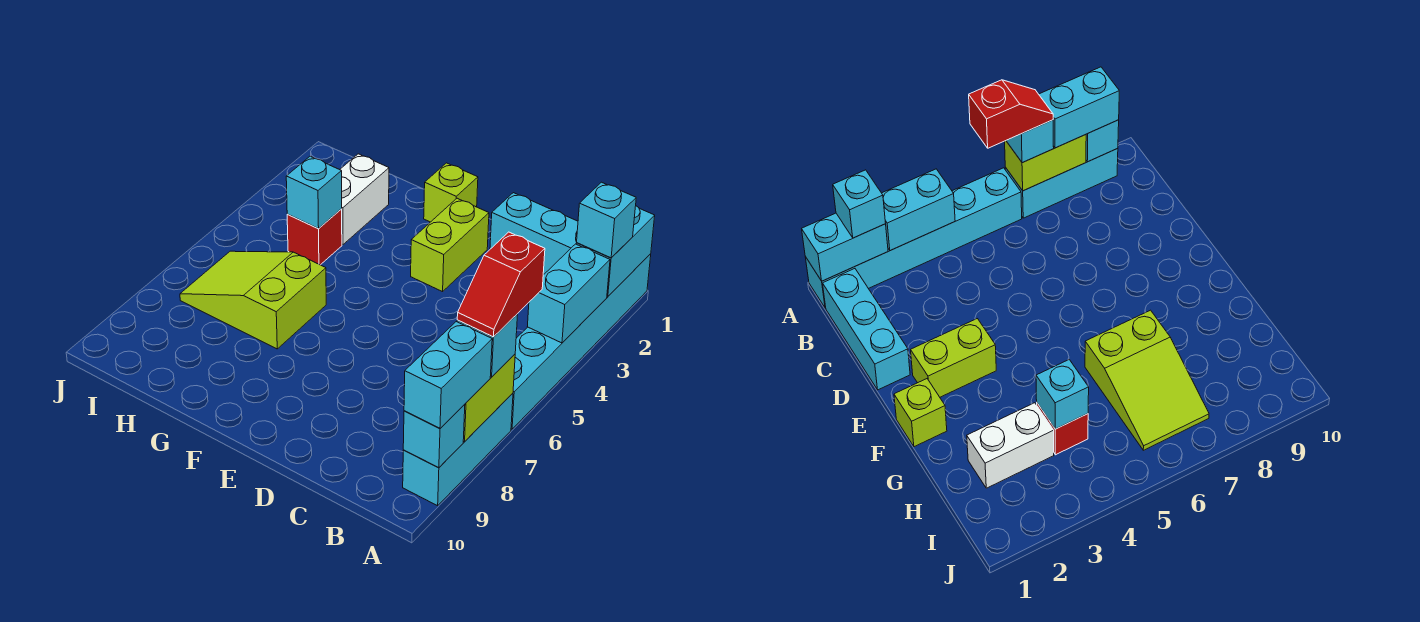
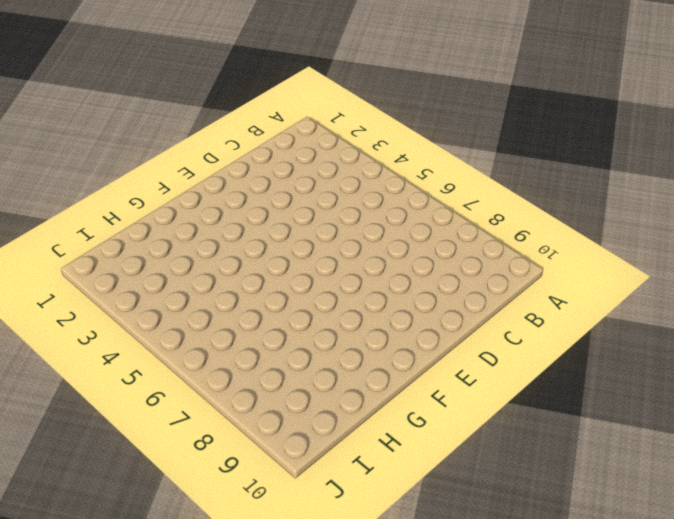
none -> cyan brick A1:A6 level 1
none -> cyan brick A7:A9 level 1
none -> cyan brick B1:D1 level 1

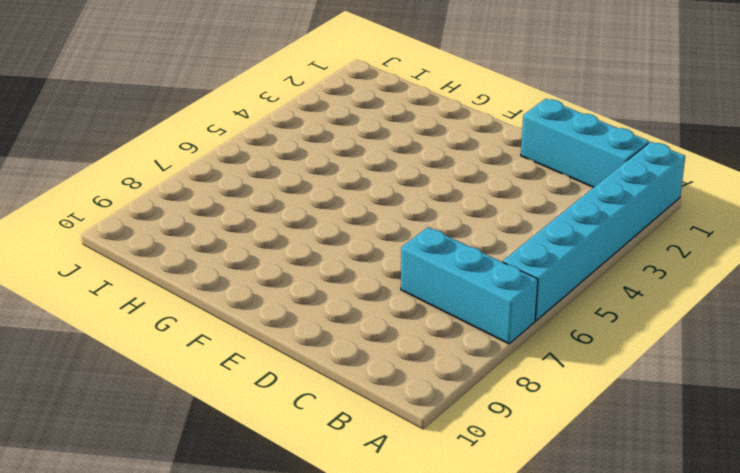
cyan brick A7:C7 level 1 -> cyan brick A7:A9 level 1
none -> lime brick E2:E3 level 1
none -> lime brick F1 level 1
none -> lime slope G6:I7 level 1 top G

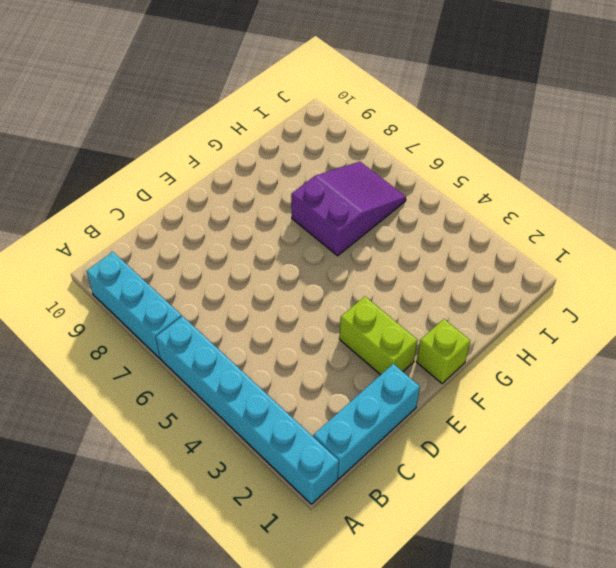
purple slope G6:I7 level 1 top G -> lime slope G6:I7 level 1 top G
none -> white brick H2:H3 level 1
none -> red brick H4 level 1
none -> cyan brick A1:A2 level 2

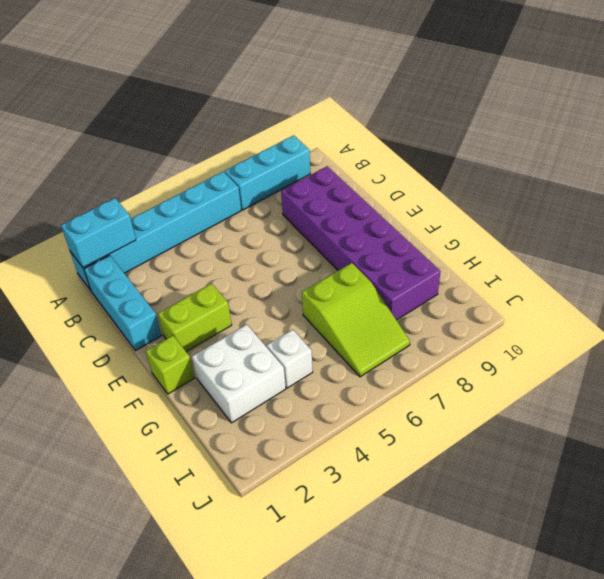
purple brick C8:H9 level 1 -> none
white brick G2:H3 level 1 -> white brick H2:H3 level 1
white brick H4 level 1 -> red brick H4 level 1
none -> cyan brick A3:A4 level 2
none -> lime brick A7:A8 level 2
none -> cyan brick A9 level 2

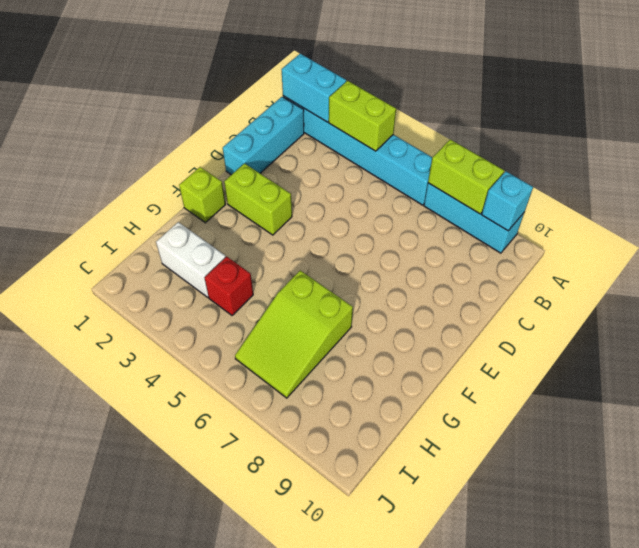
lime brick A3:A4 level 2 -> cyan brick A3:A4 level 2
none -> cyan brick H4 level 2
none -> cyan brick A2 level 3
none -> cyan brick A7 level 3

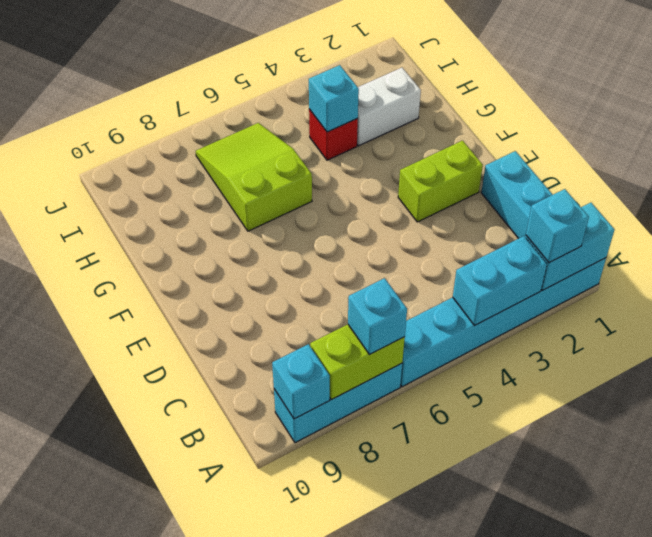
none -> lime brick F1 level 1
none -> cyan brick A8:A9 level 3
none -> red slope A6:A7 level 4 top 6

